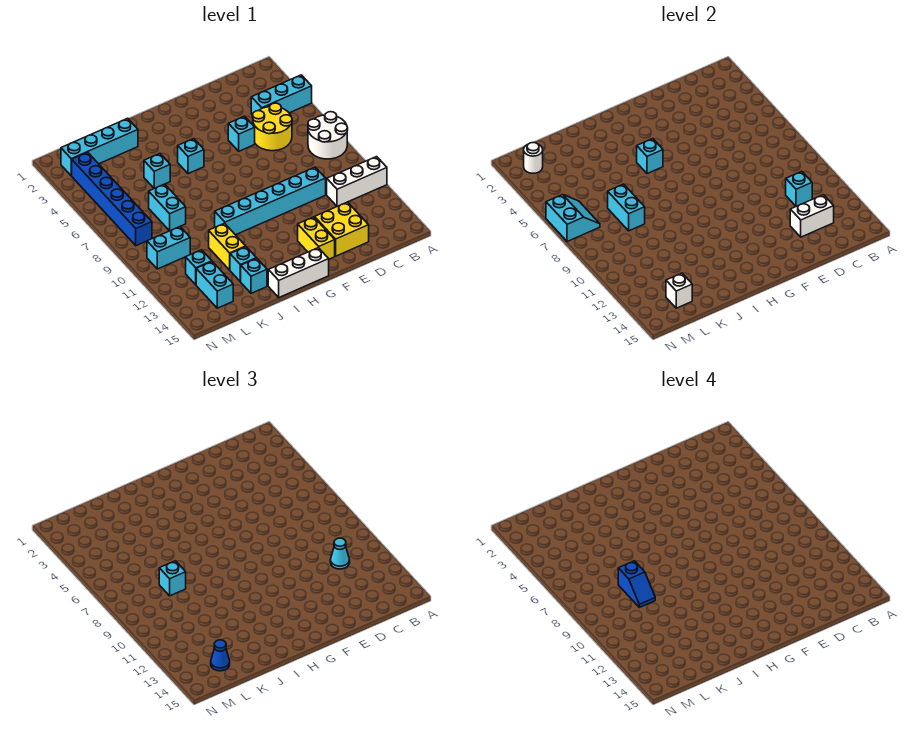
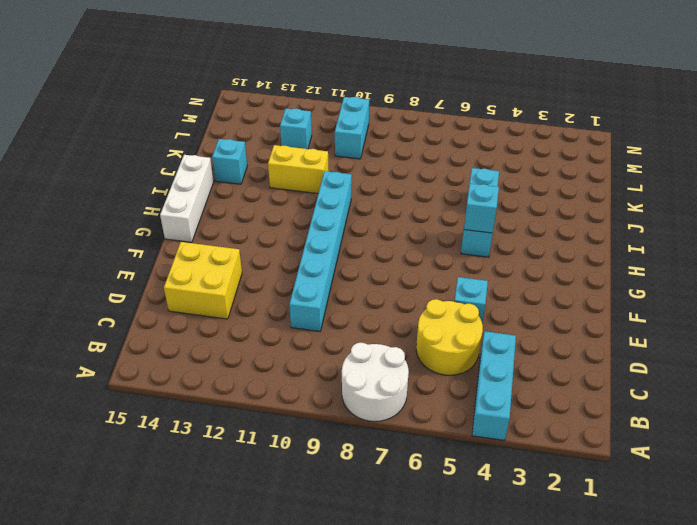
none -> white brick A11:C11 level 1
none -> yellow brick F13:F14 level 1
none -> cyan brick J2:M2 level 1
none -> cyan brick J13 level 1

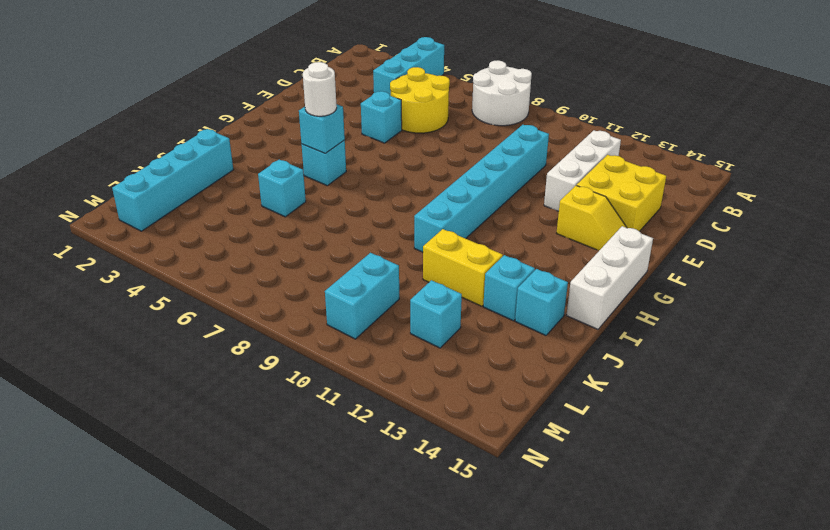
white brick C12:E12 level 1 -> white brick A11:C11 level 1
yellow slope F13:F14 level 1 top 13 -> yellow brick F13:F14 level 1
white round brick H5 level 3 -> white round brick M2 level 2
none -> cyan brick K7:K8 level 1
none -> cyan brick L13:L14 level 1
none -> blue brick M3:M8 level 1
none -> cyan brick C11 level 2

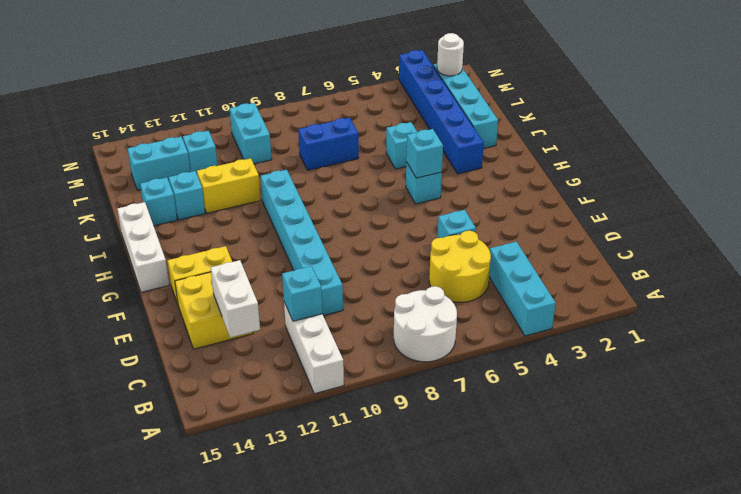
blue brick I3:N3 level 1 -> blue brick M3:M8 level 1
blue brick K7:K8 level 1 -> cyan brick K7:K8 level 1
none -> cyan brick K7:K8 level 2
none -> white brick L14 level 2
none -> cyan slope M6:N7 level 2 top N
none -> cyan cone C11 level 3

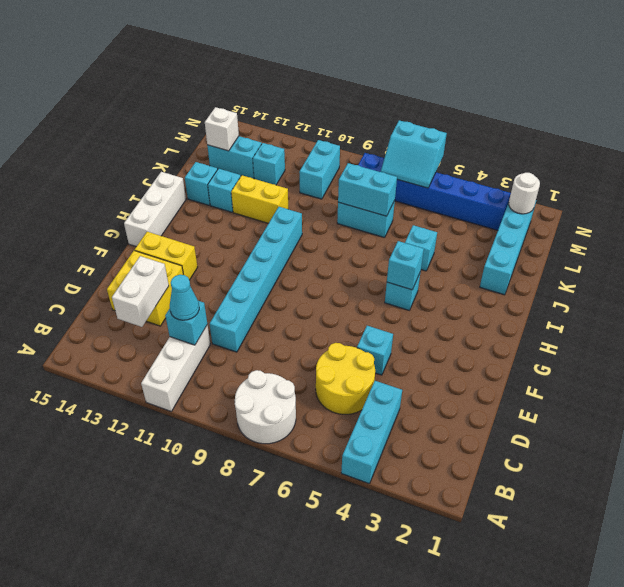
none -> cyan brick K8 level 3
none -> blue cone L14 level 3
none -> blue slope K8:K9 level 4 top 8

